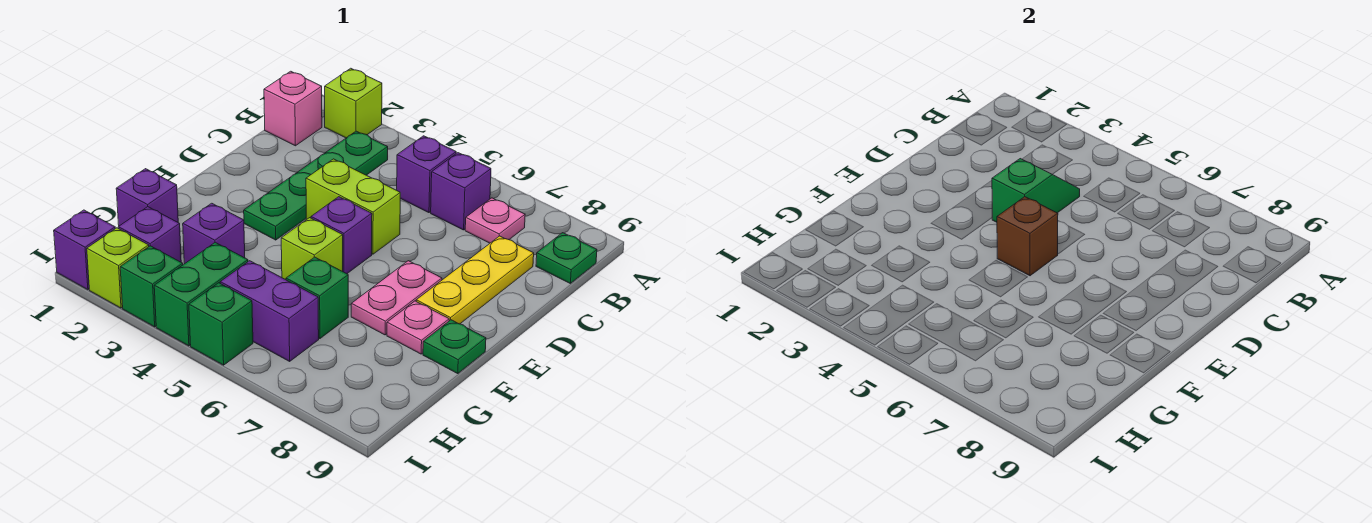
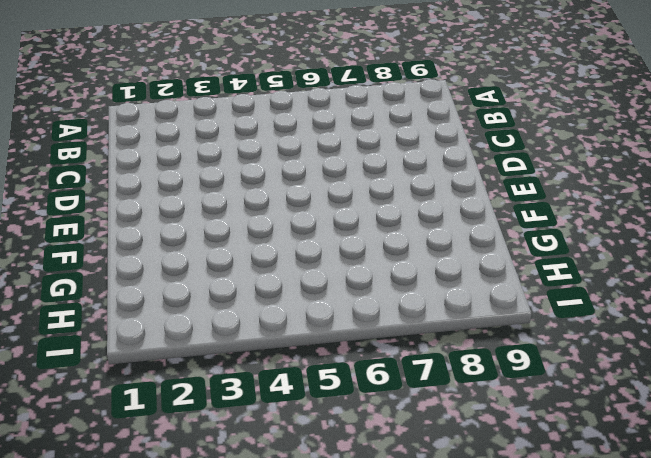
none -> lime brick A2 level 1
none -> pink brick B1 level 1
none -> green plate B3:E3 level 1

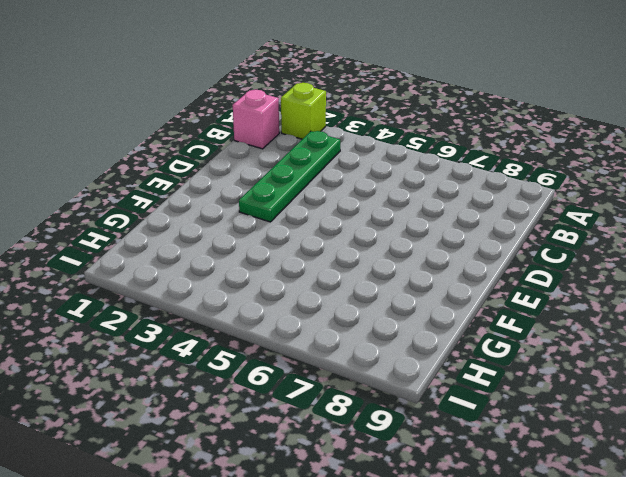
none -> purple brick B5 level 1
none -> purple brick B6 level 1
none -> pink plate B7 level 1

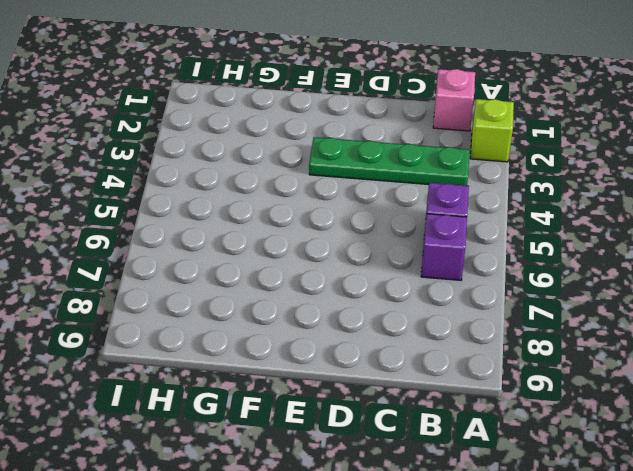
none -> pink plate B7 level 1
none -> green plate B9 level 1
none -> yellow plate C8:E8 level 1

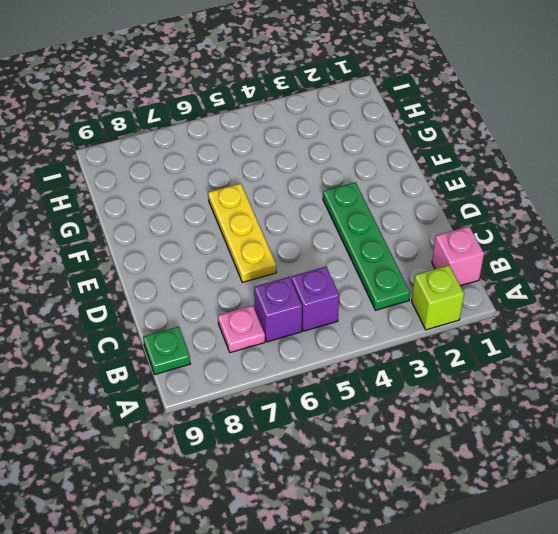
yellow plate D6:F6 level 1 -> yellow plate C8:E8 level 1
none -> lime brick D4:D5 level 1
none -> purple brick E5 level 1
none -> pink plate E7:F7 level 1

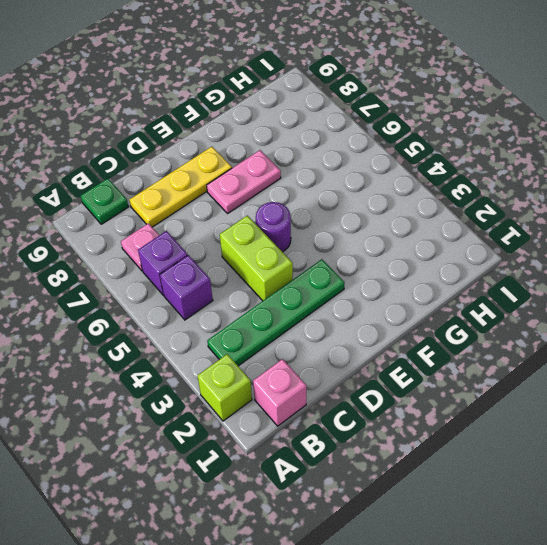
purple round brick E5 level 1 -> purple brick E5 level 1
none -> lime brick F5 level 1
none -> pink plate F8 level 1
none -> green plate F9 level 1

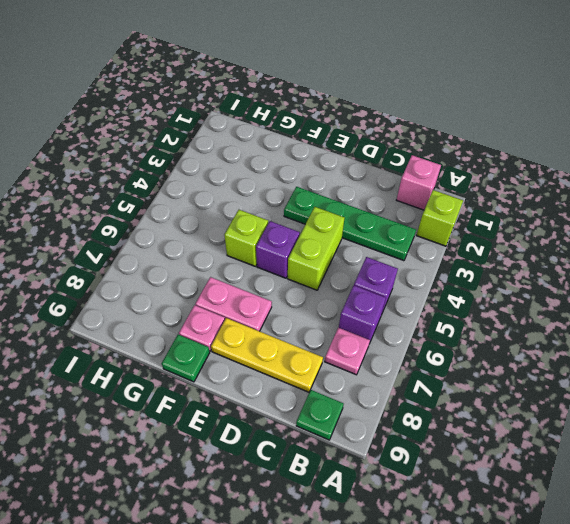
none -> purple brick G1 level 1
none -> purple brick G3 level 1
none -> green brick G6 level 1

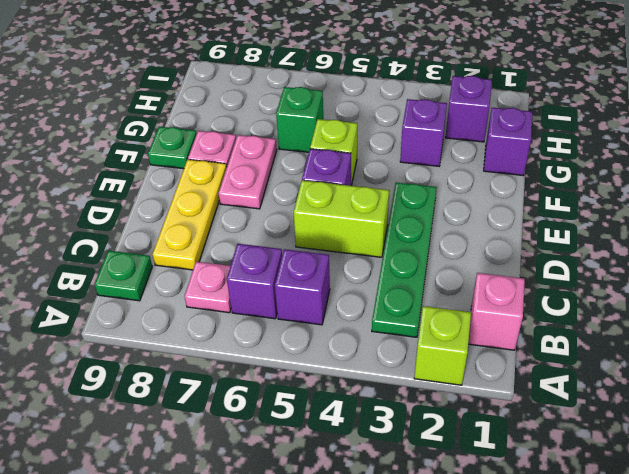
none -> green brick H4:I4 level 1
none -> purple brick H5:H6 level 1
none -> purple brick I1 level 1

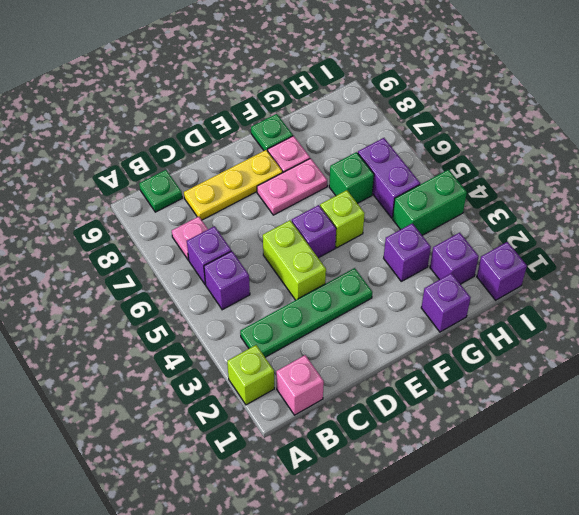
none -> lime brick I2 level 1
none -> green brick I3 level 1
none -> green brick I5 level 1

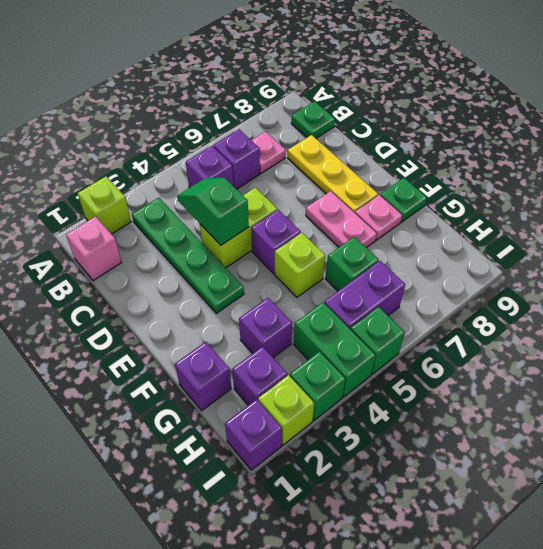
none -> brown brick E5 level 2

